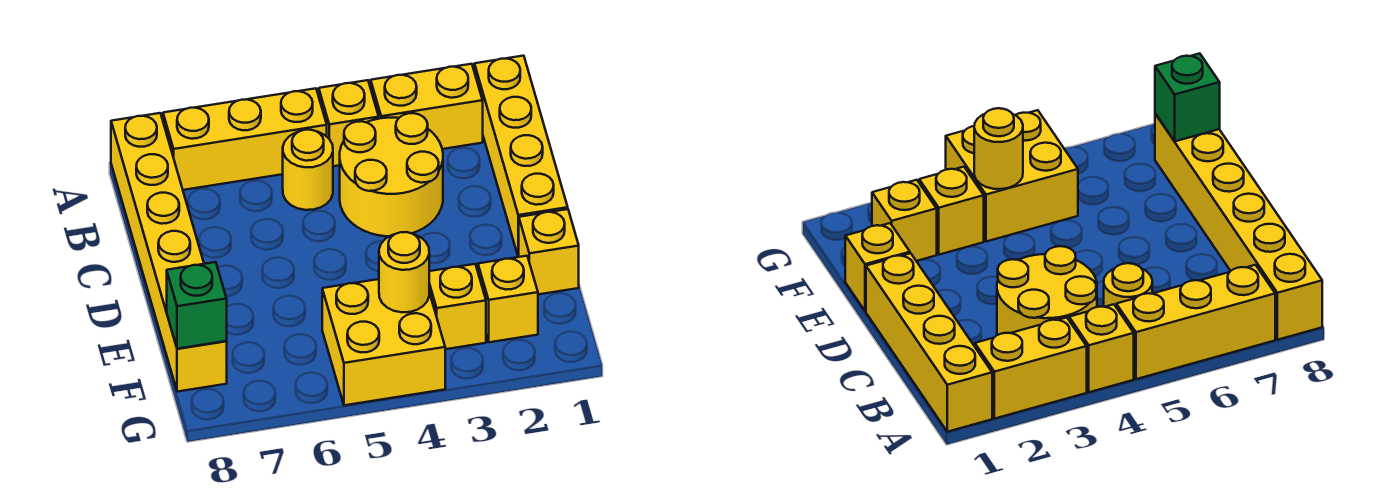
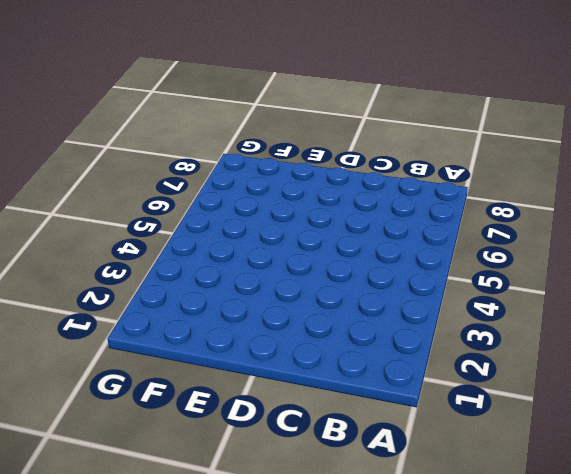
none -> yellow brick A1:D1 level 1
none -> yellow brick A2:A3 level 1
none -> yellow brick A4 level 1

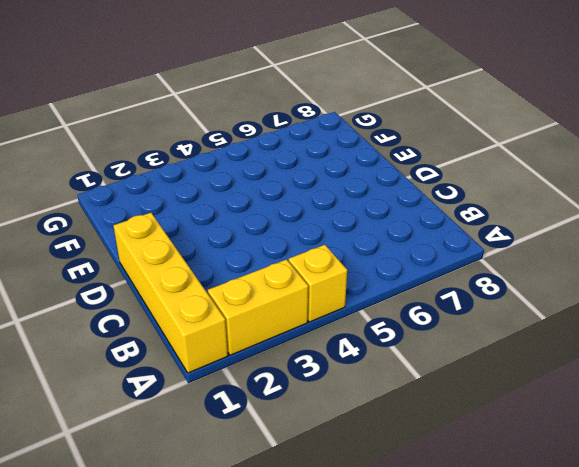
none -> yellow brick A5:A7 level 1
none -> yellow brick A8:F8 level 1
none -> yellow round brick B3:C4 level 1

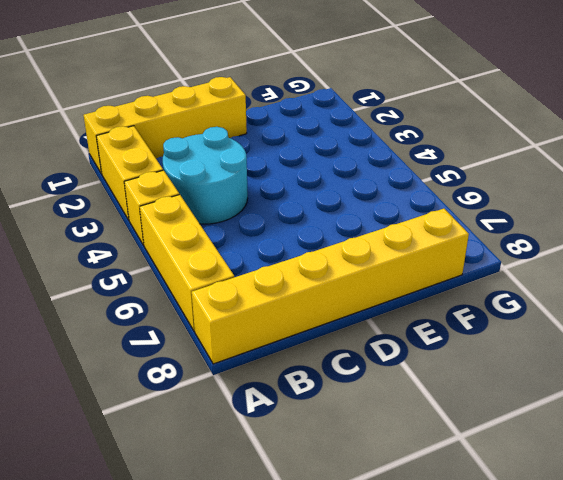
cyan round brick B3:C4 level 1 -> yellow round brick B3:C4 level 1
none -> yellow round brick B5 level 1
none -> yellow brick E1 level 1
none -> yellow brick F2 level 1

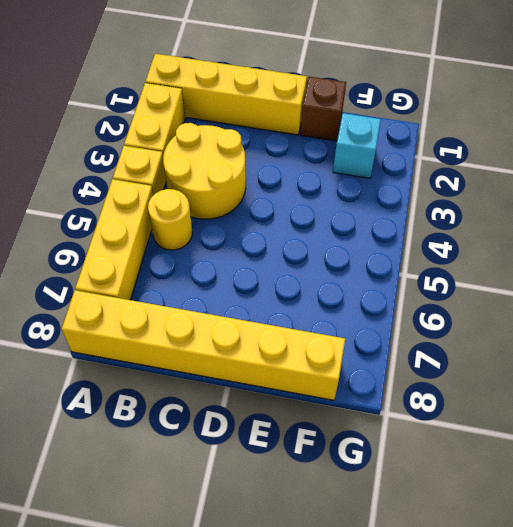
brown brick E1 level 1 -> yellow brick E1 level 1
cyan brick F2 level 1 -> yellow brick F2 level 1
none -> yellow brick F3 level 1
none -> yellow brick F4:G5 level 1
none -> yellow round brick F4 level 2

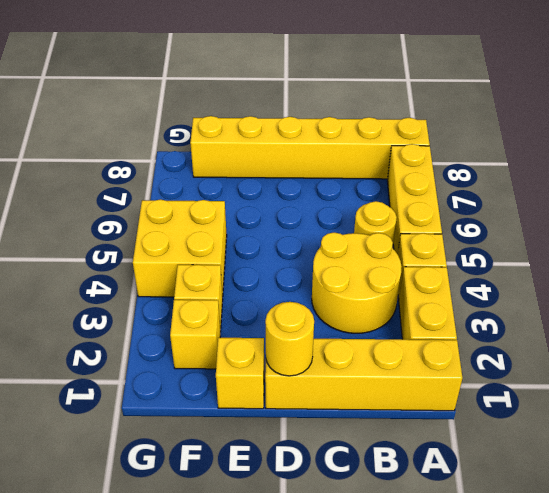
yellow round brick D1 level 2 -> yellow round brick F4 level 2
none -> green brick F8 level 2

